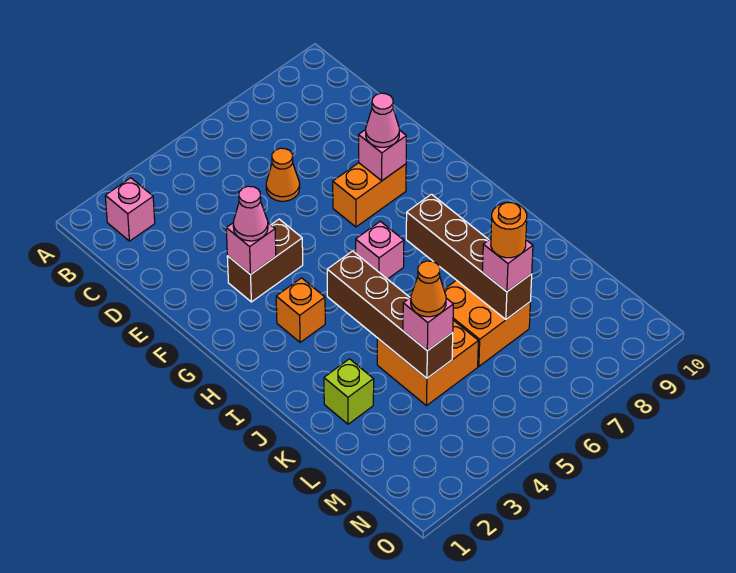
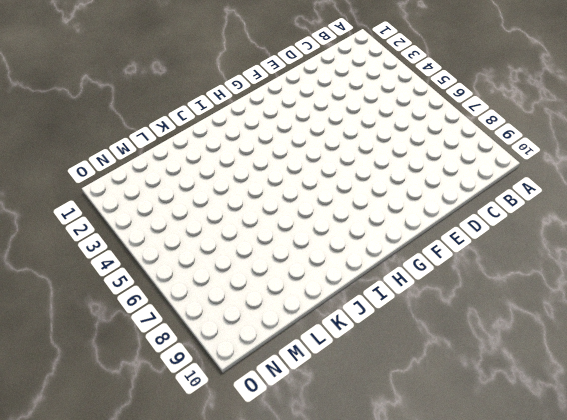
none -> pink brick B2 level 1
none -> orange cone D6 level 1
none -> brown brick F3:F4 level 1

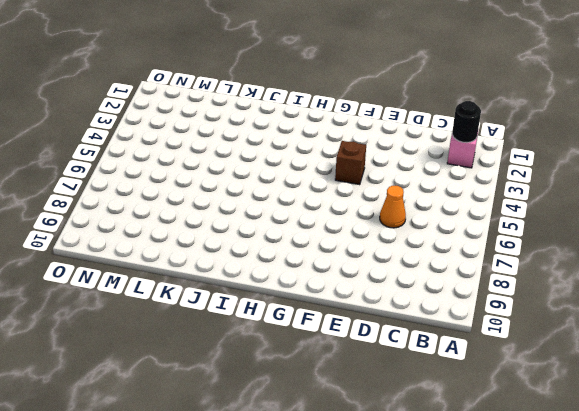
black round brick B2 level 2 -> none
brown brick F4 level 1 -> brown brick F3:F4 level 1
none -> orange brick F7:F8 level 1
none -> orange brick H3 level 1
none -> pink brick H6 level 1

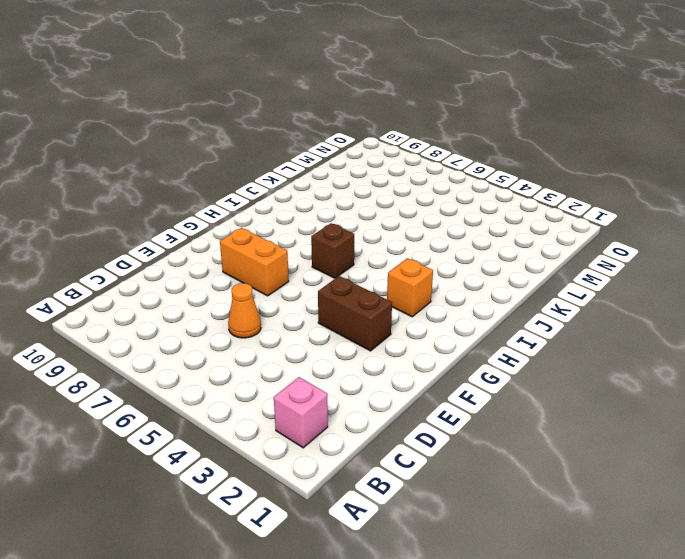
brown brick H6 level 1 -> pink brick H6 level 1
none -> lime brick K2 level 1
none -> orange brick K4:L5 level 1
none -> orange brick K6:L7 level 1

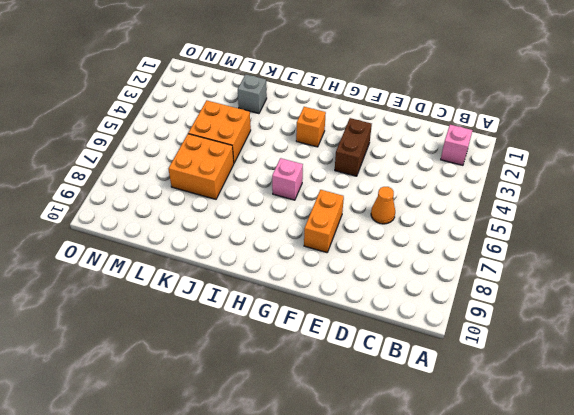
grey brick K2 level 1 -> lime brick K2 level 1
none -> pink brick F3 level 2
none -> pink brick F8 level 2
none -> brown brick I4:L4 level 2

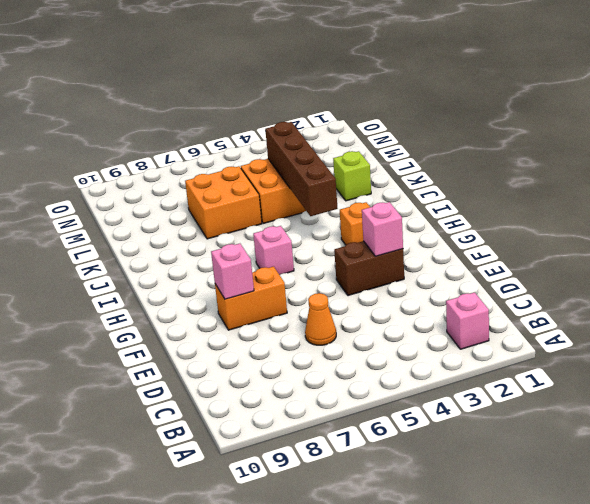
none -> brown brick I7:L7 level 2
none -> pink cone F3 level 3
none -> pink cone F8 level 3

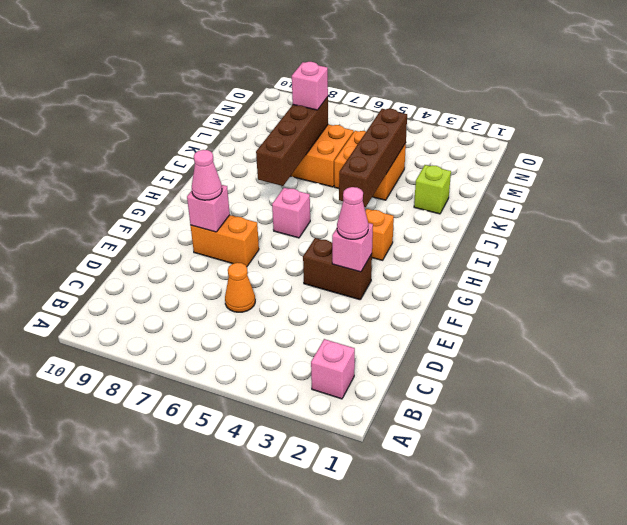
none -> pink brick L4 level 3
none -> orange cone L4 level 4
none -> orange round brick L7 level 4

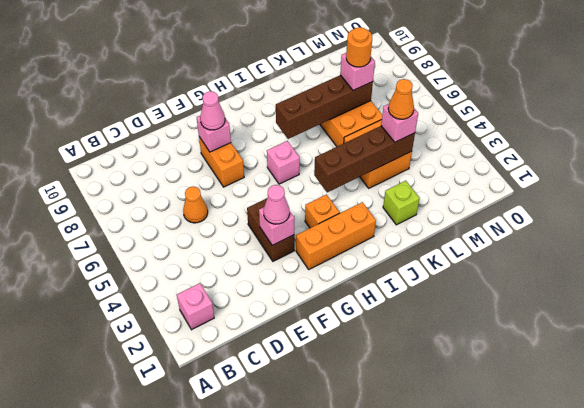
orange brick G2:I2 level 1 -> none

